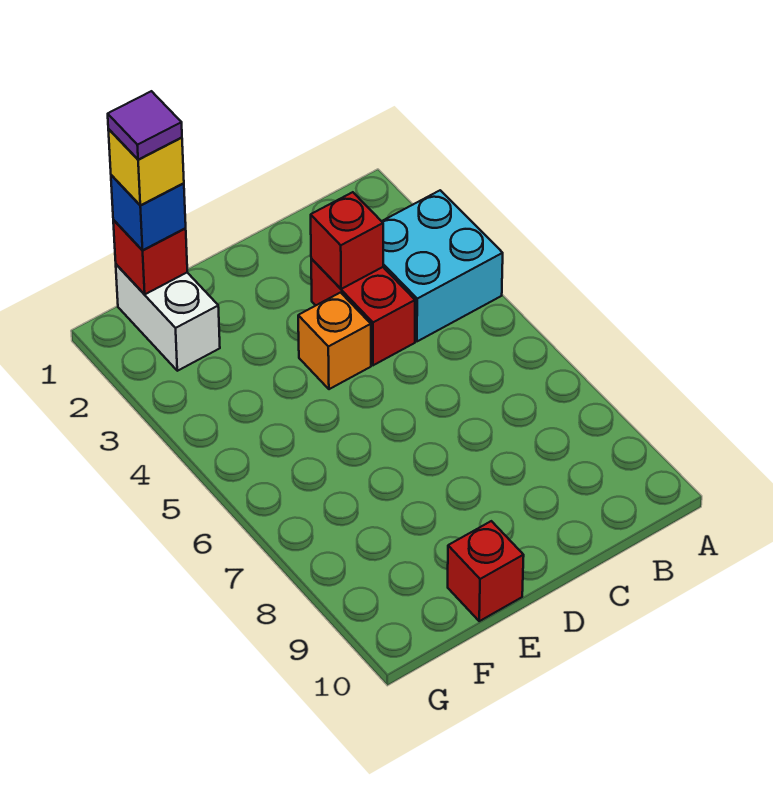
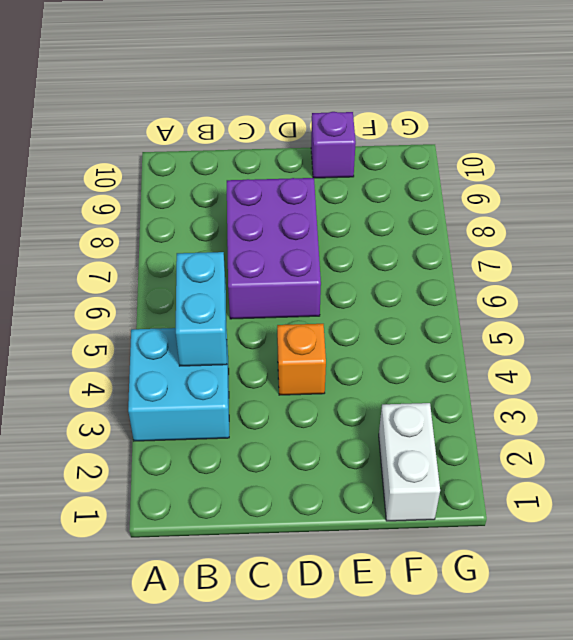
cyan brick B4:B5 level 2 -> none
purple brick C6:D8 level 1 -> none
purple brick E10 level 1 -> red brick E10 level 1
none -> red brick C3:C4 level 1
none -> red brick C3 level 2

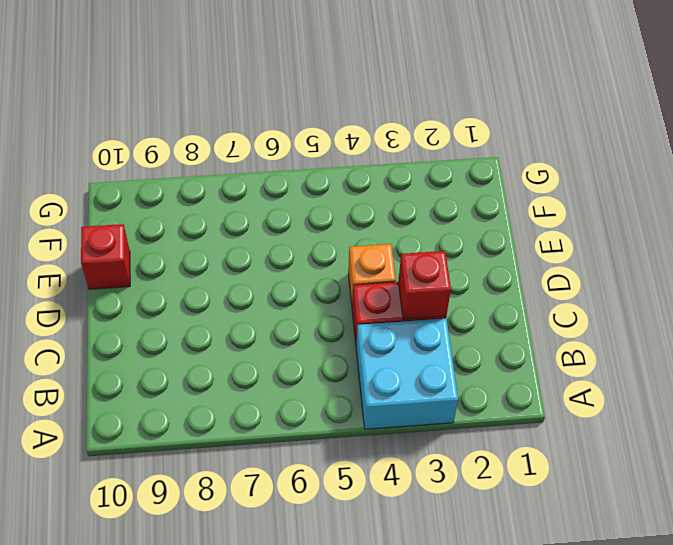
none -> white brick F1:F2 level 1
none -> red brick F1 level 2

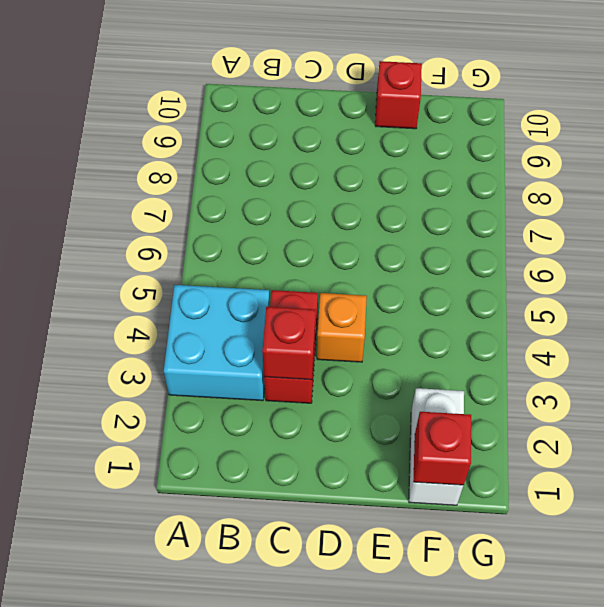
none -> blue brick F1 level 3
none -> yellow brick F1 level 4

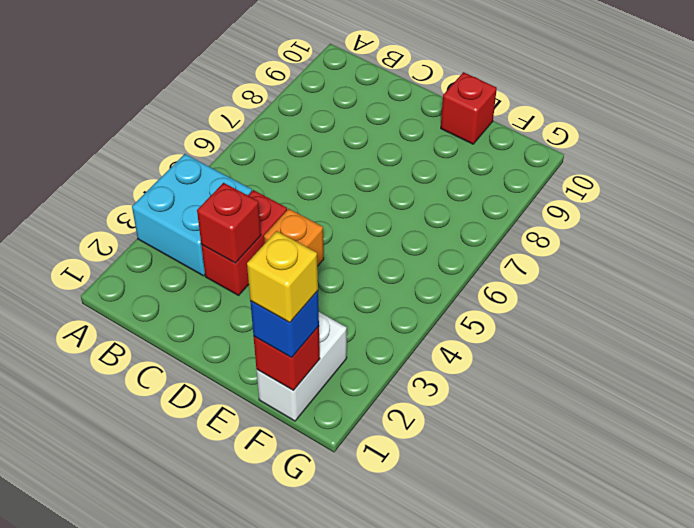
none -> purple tile F1 level 5

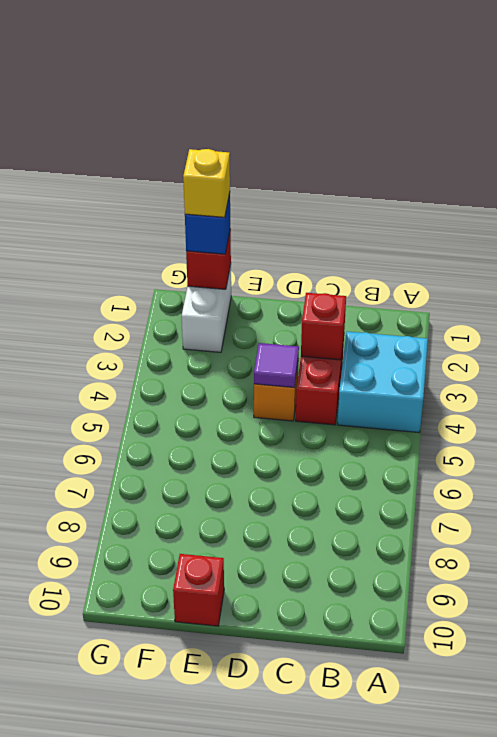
purple tile D4 level 2 -> purple tile F1 level 5

